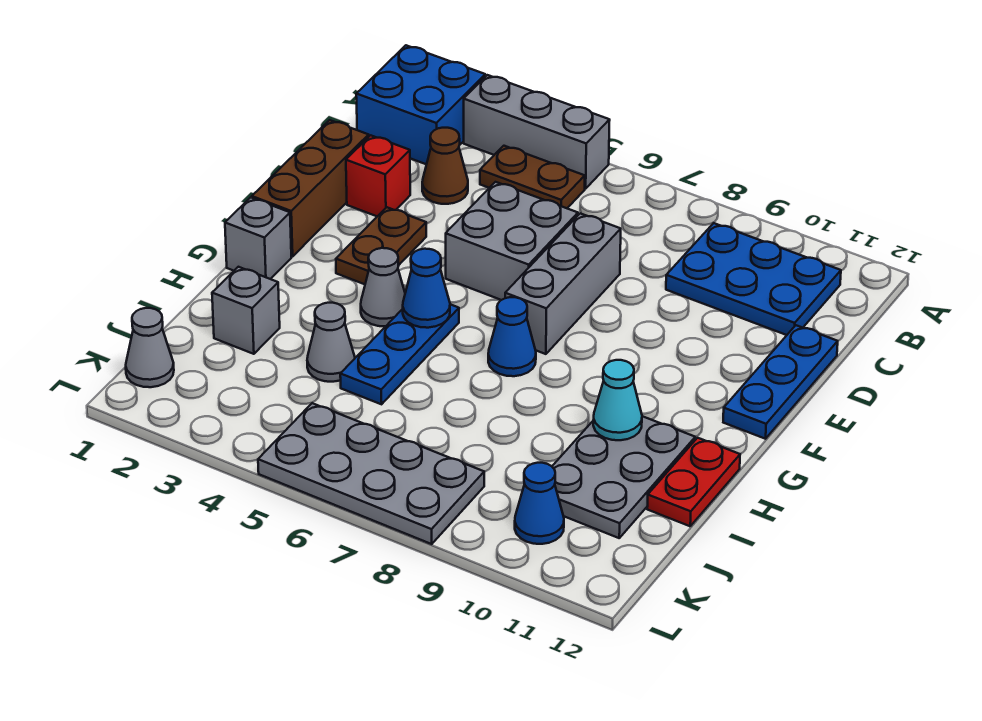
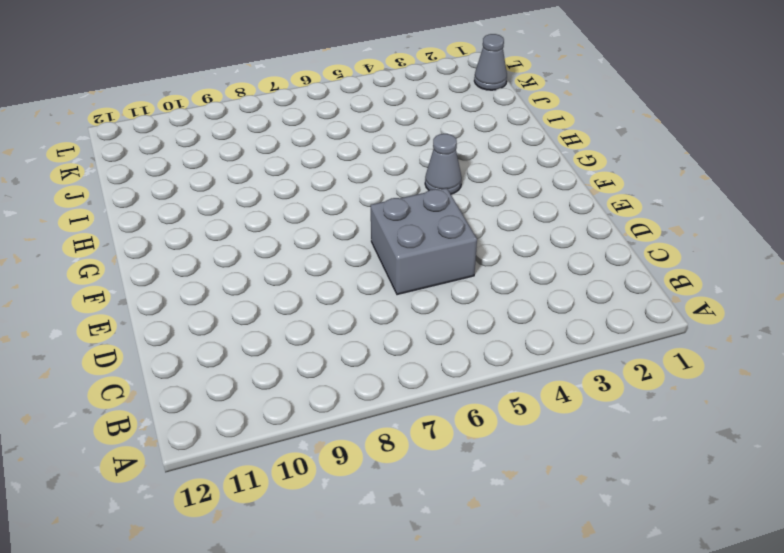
none -> blue brick A1:B2 level 1
none -> grey brick A3:A5 level 1
none -> brown plate B4:B5 level 1

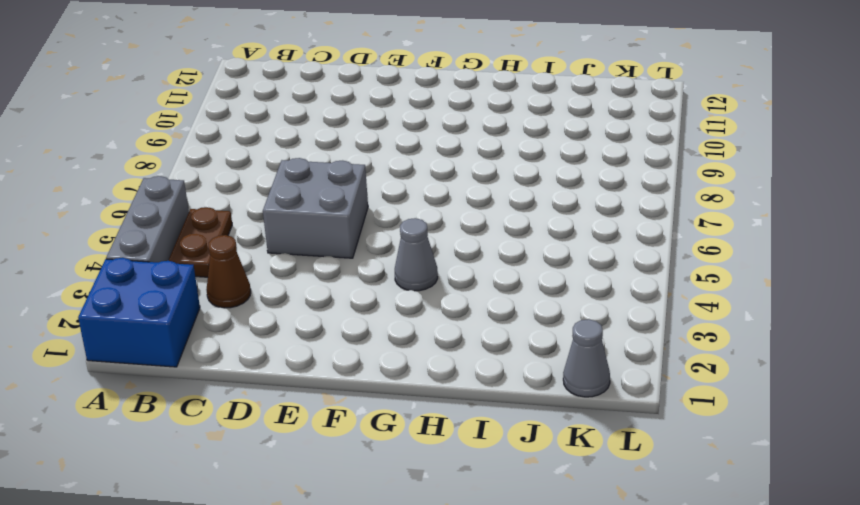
none -> blue plate B9:C11 level 1
none -> brown brick D1:F1 level 1
none -> red brick D2 level 1

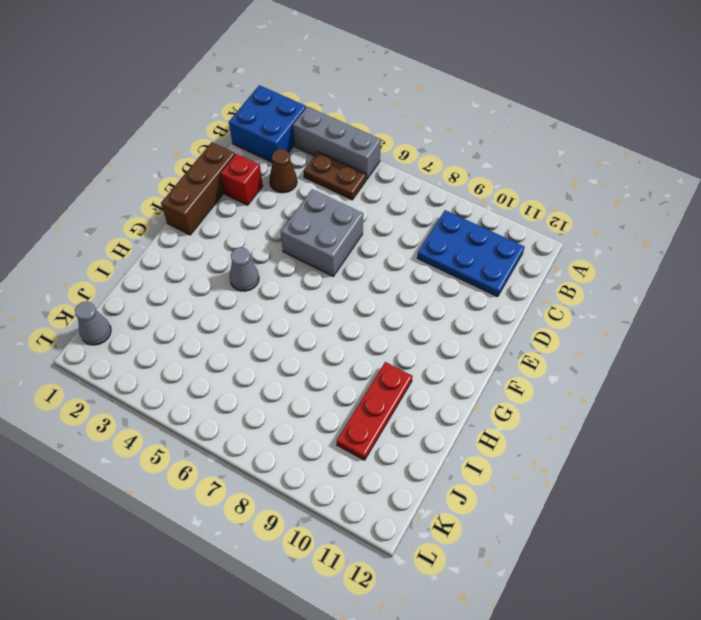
red plate H10:J10 level 1 -> grey plate H10:J11 level 1
none -> grey brick D7:F7 level 1
none -> blue plate D12:F12 level 1
none -> brown plate E3:F3 level 1

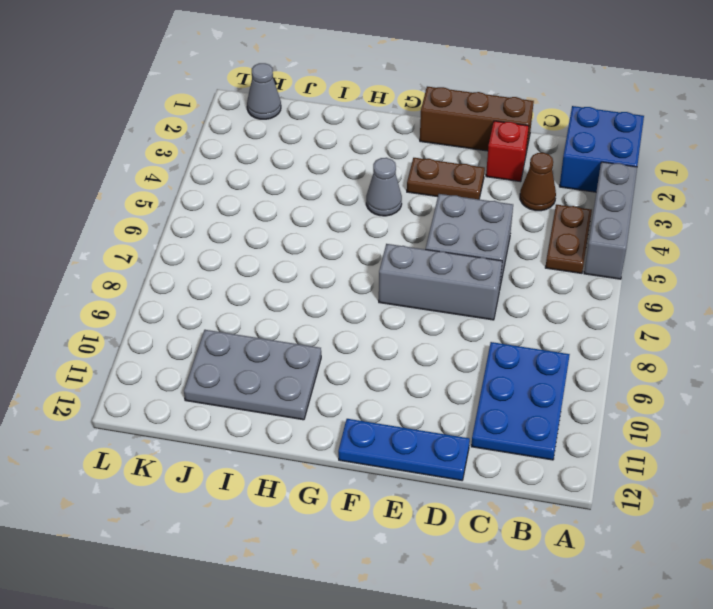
none -> grey brick G1 level 1
none -> blue plate G5:I5 level 1
none -> blue cone G7 level 1

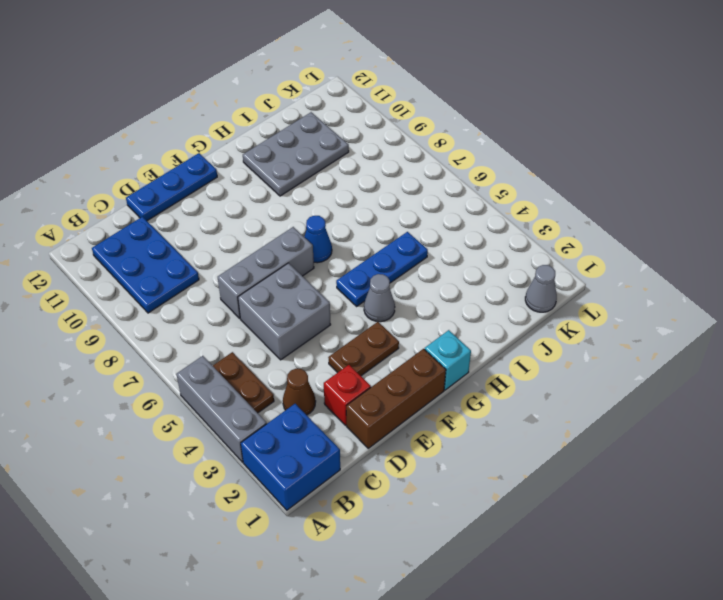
cyan brick G1 level 1 -> grey brick G1 level 1
none -> red plate H12:I12 level 1
none -> grey brick I2 level 1
none -> grey cone I4 level 1

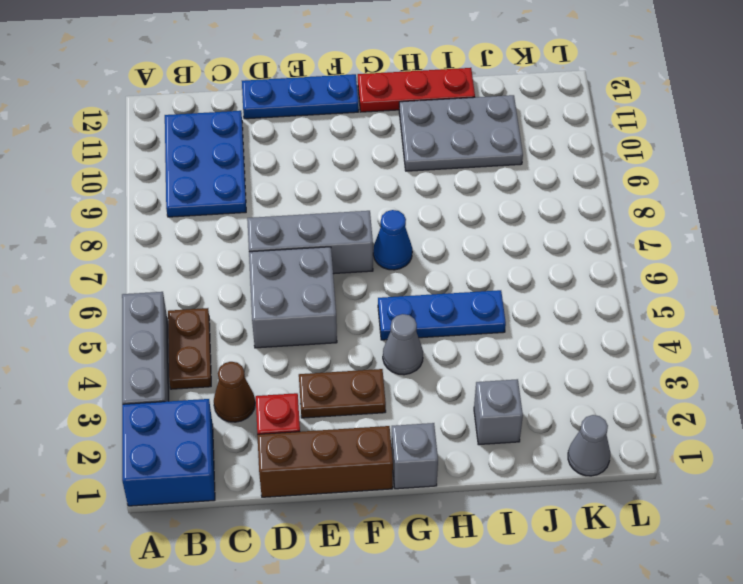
red plate G12:I12 level 1 -> red plate H12:I12 level 1
none -> grey cone I4 level 1
none -> grey plate K5:L8 level 1
none -> blue cone K10 level 1

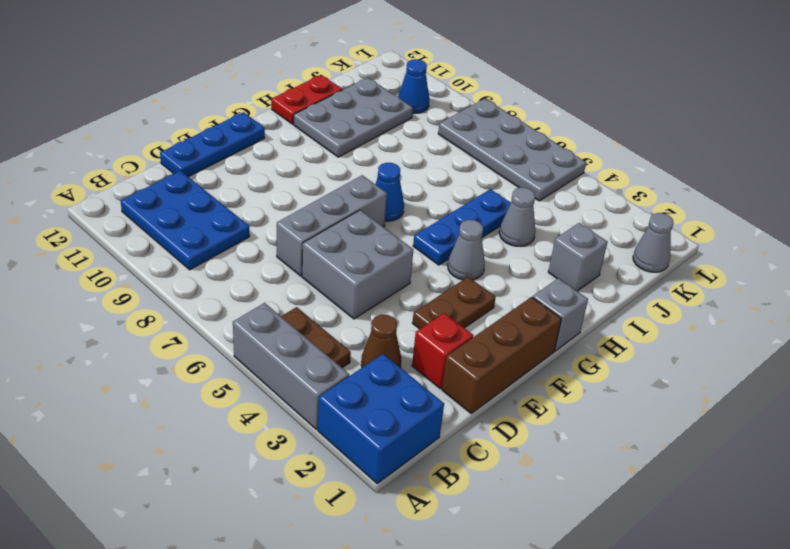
none -> blue cone G5 level 2
none -> cyan cone H10 level 2

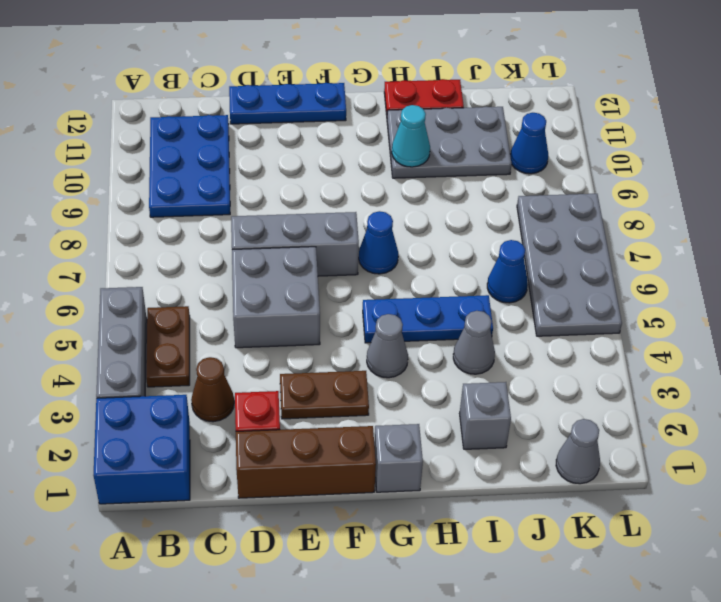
blue cone J6 level 1 -> blue cone G5 level 2

